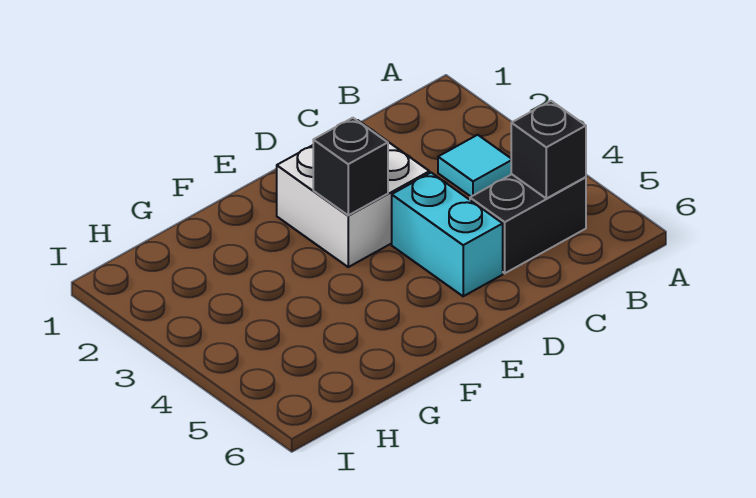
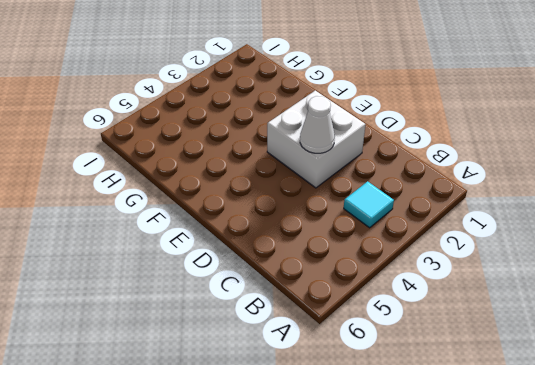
white cone D3 level 2 -> none
none -> black brick B5:C5 level 1
none -> cyan brick D4:D5 level 1

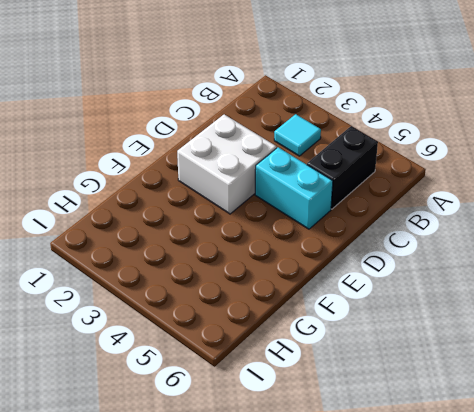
none -> black brick B5 level 2
none -> black brick E3 level 2

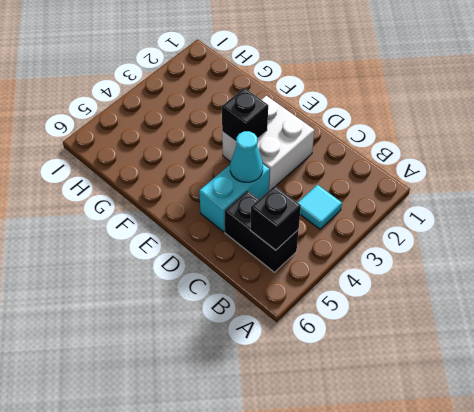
cyan cone D4 level 2 -> none

